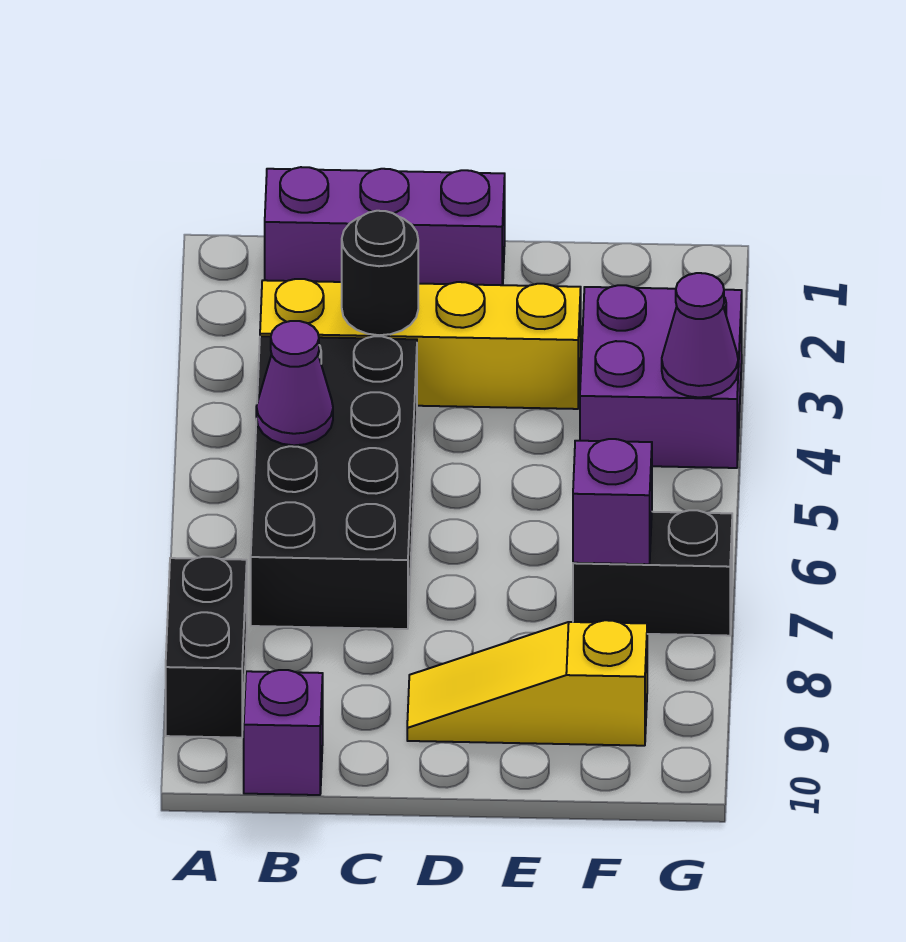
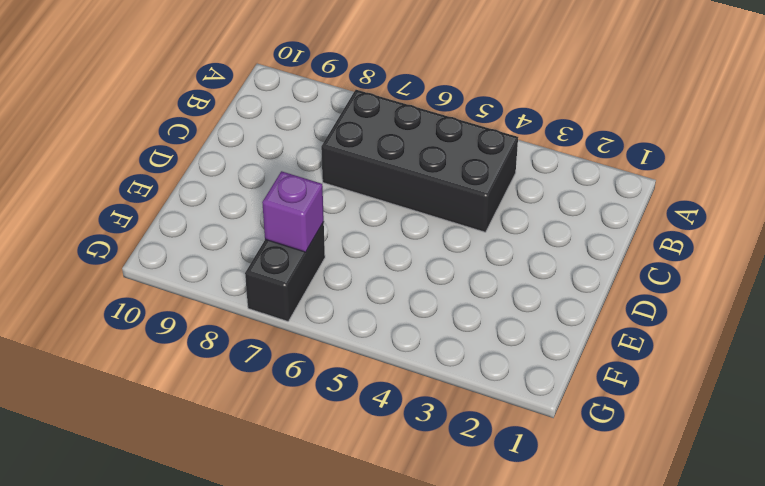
none -> black brick A8:A9 level 1
none -> purple brick B1:D1 level 1
none -> yellow brick B3:E3 level 1

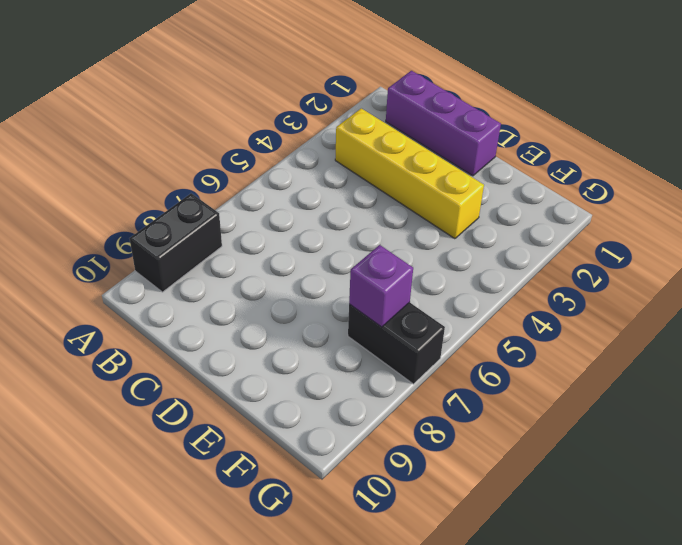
none -> black brick B4:C7 level 1
none -> purple brick B10 level 1
none -> yellow slope D9:F9 level 1 top F

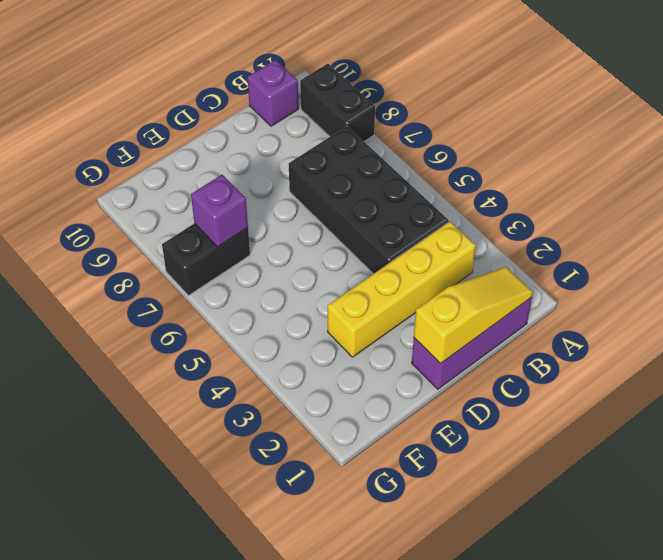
yellow slope B1:D1 level 2 top D -> yellow slope D9:F9 level 1 top F
none -> purple brick F3:G4 level 1
none -> purple cone B5 level 2
none -> black round brick C3 level 2

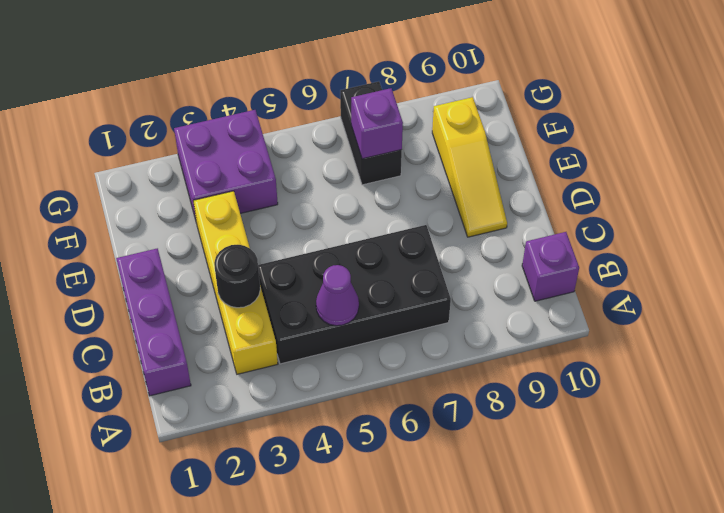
none -> black brick A8:A9 level 1
none -> purple cone G4 level 2

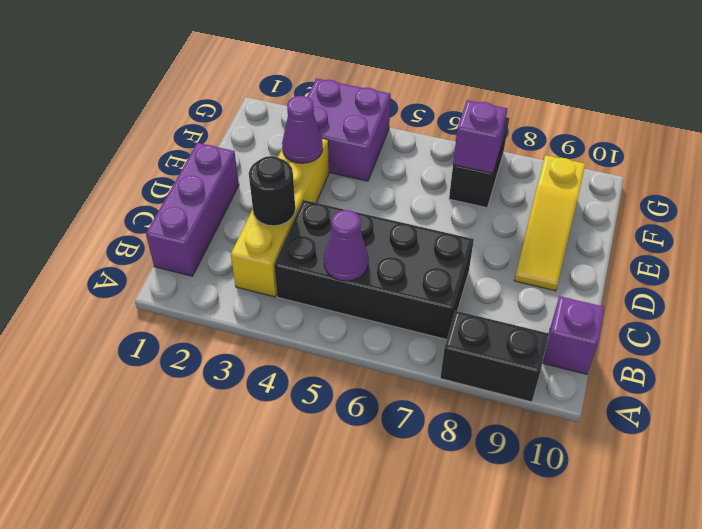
purple cone E3 level 2 -> purple cone G4 level 2

